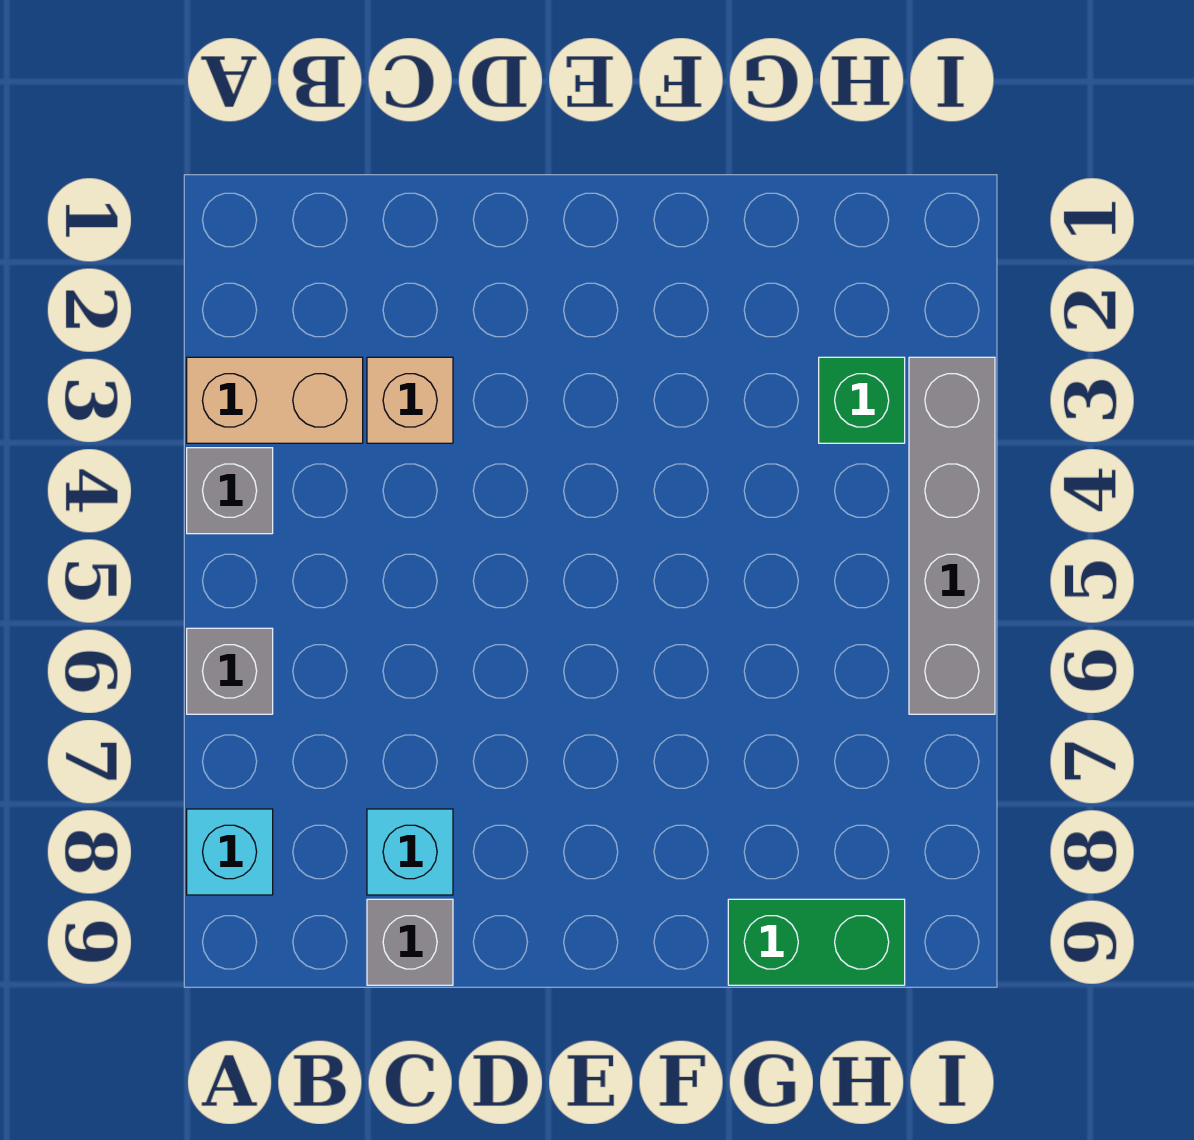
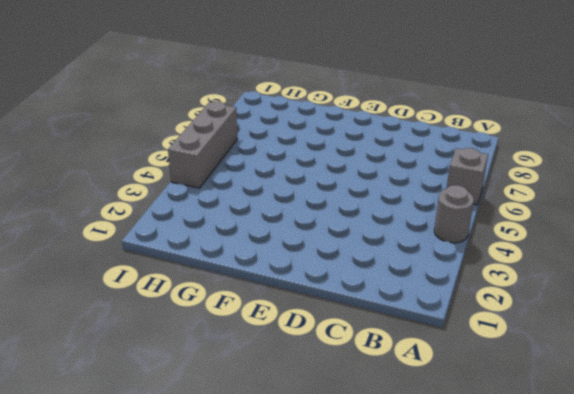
grey round brick A4 level 1 -> grey brick A4 level 1
grey brick I4:I6 level 1 -> grey brick I3:I6 level 1
none -> tan brick A3:B3 level 1
none -> cyan brick A8 level 1

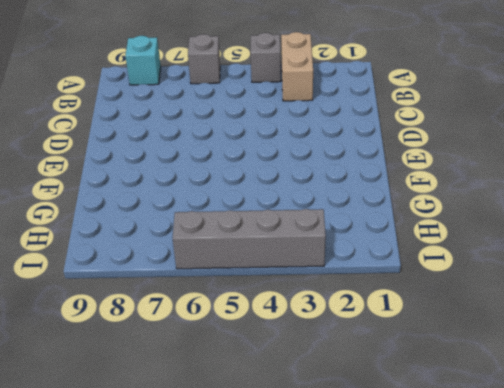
none -> tan brick C3 level 1
none -> cyan brick C8 level 1

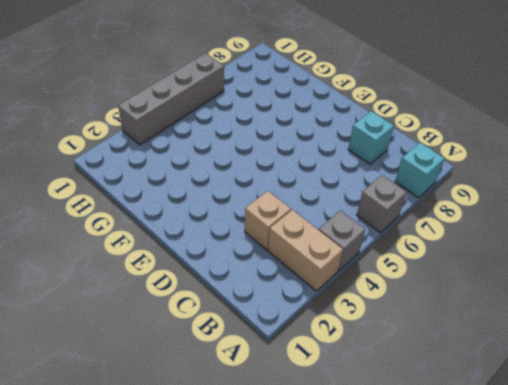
none -> grey brick C9 level 1
none -> green brick G9:H9 level 1

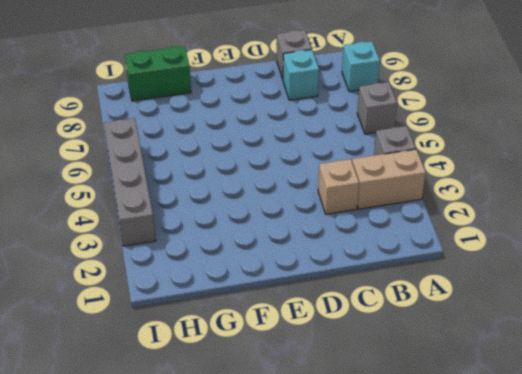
none -> green brick H3 level 1

